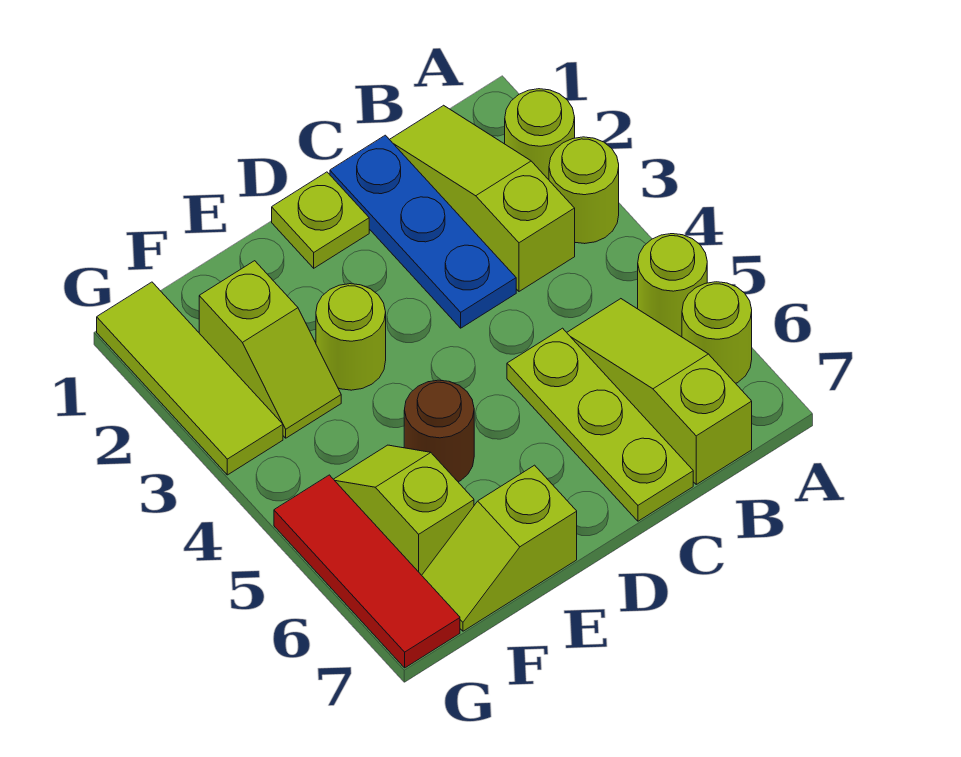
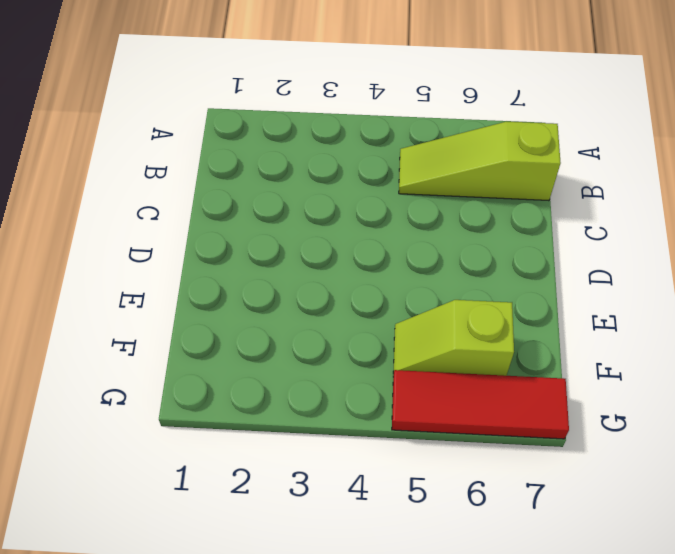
none -> lime round brick A2 level 1
none -> lime round brick A3 level 1
none -> lime round brick A5 level 1

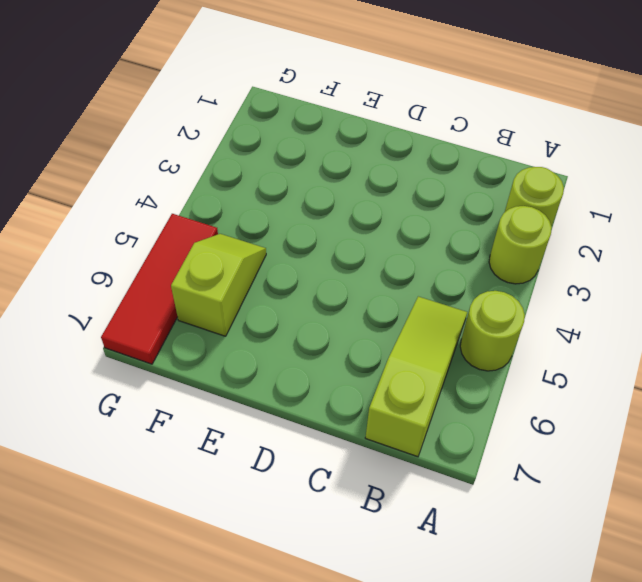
none -> lime round brick A6 level 1
none -> lime slope B1:B3 level 1 top 3
none -> blue plate C1:C3 level 1

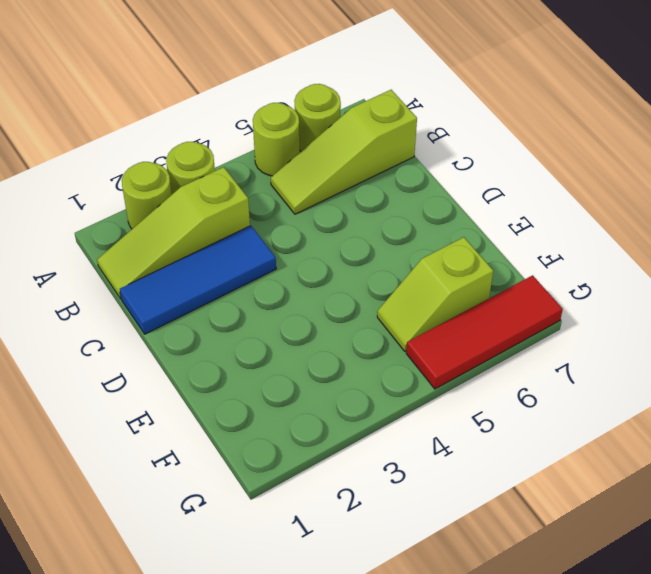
blue tile C1:C3 level 1 -> blue plate C1:C3 level 1
none -> lime plate C5:C7 level 1
none -> lime plate D1 level 1
none -> lime round brick E3 level 1

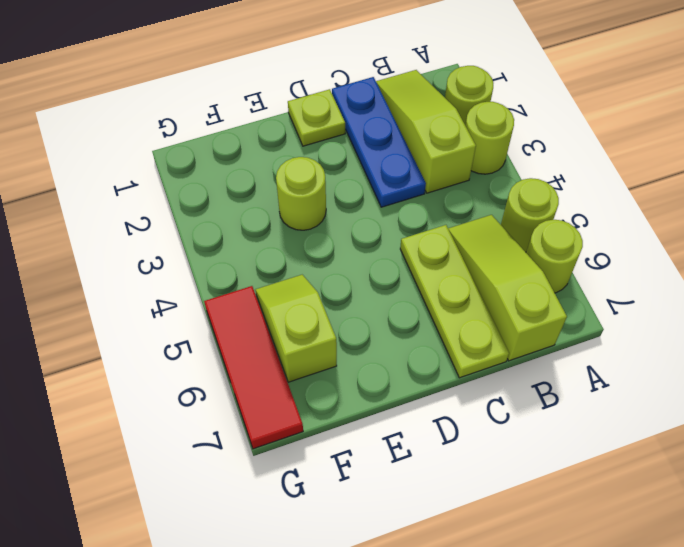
none -> brown round brick E5 level 1
none -> lime slope E7:F7 level 1 top E
none -> lime slope F2:F3 level 1 top 2

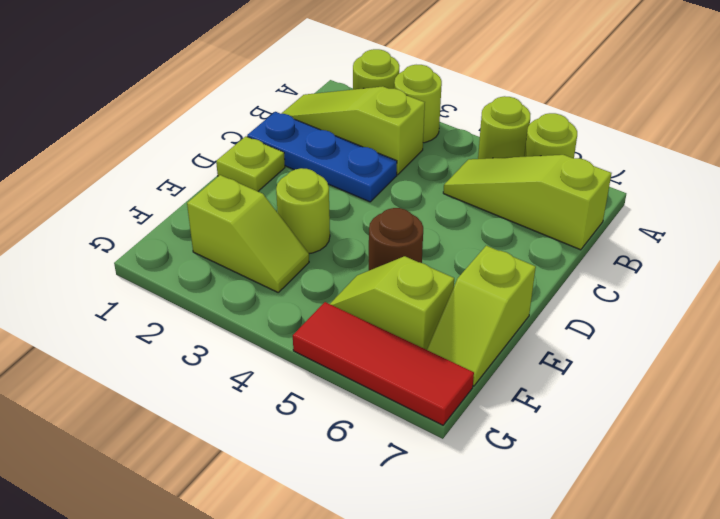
none -> lime plate C5:C7 level 1
none -> lime tile G1:G3 level 1

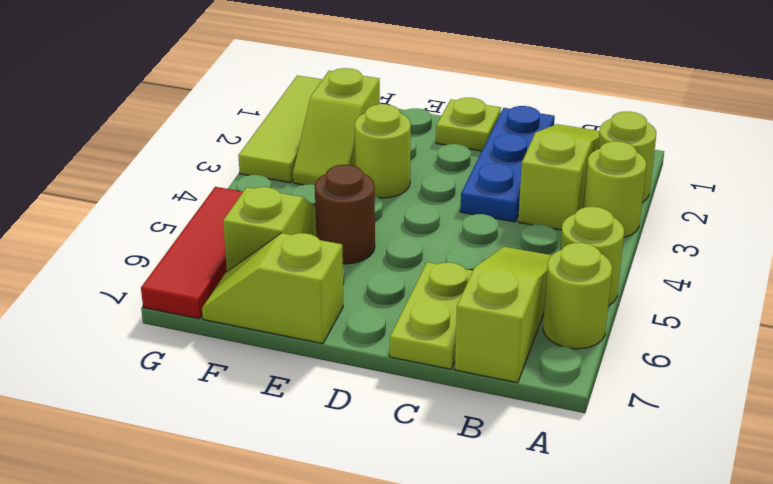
lime plate C6:C7 level 1 -> lime plate C5:C7 level 1

